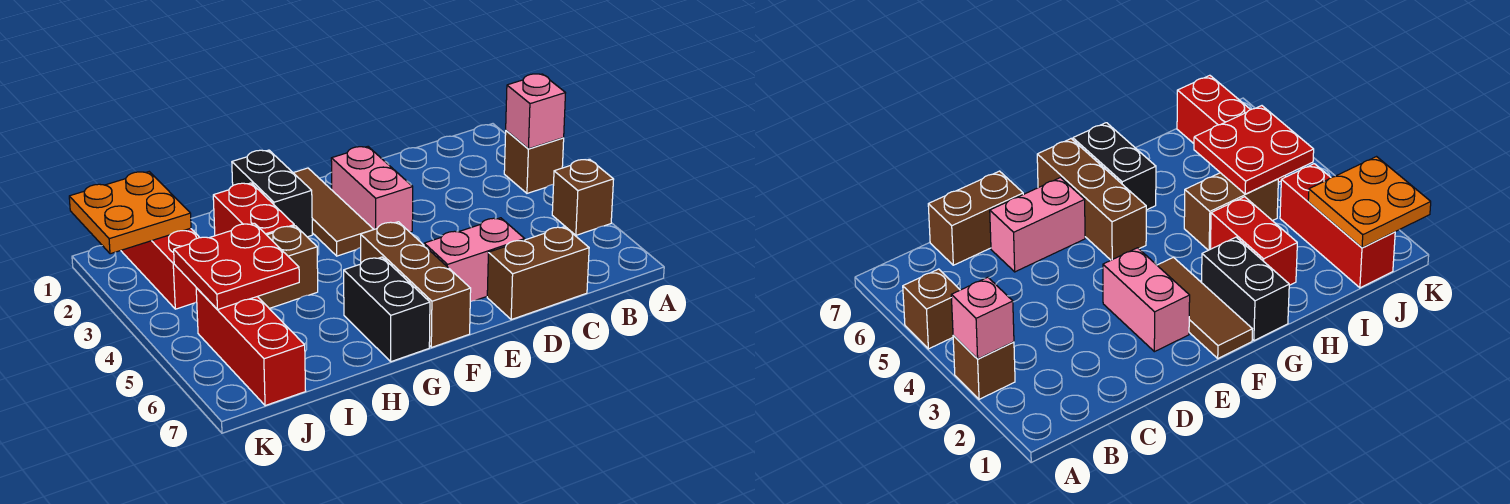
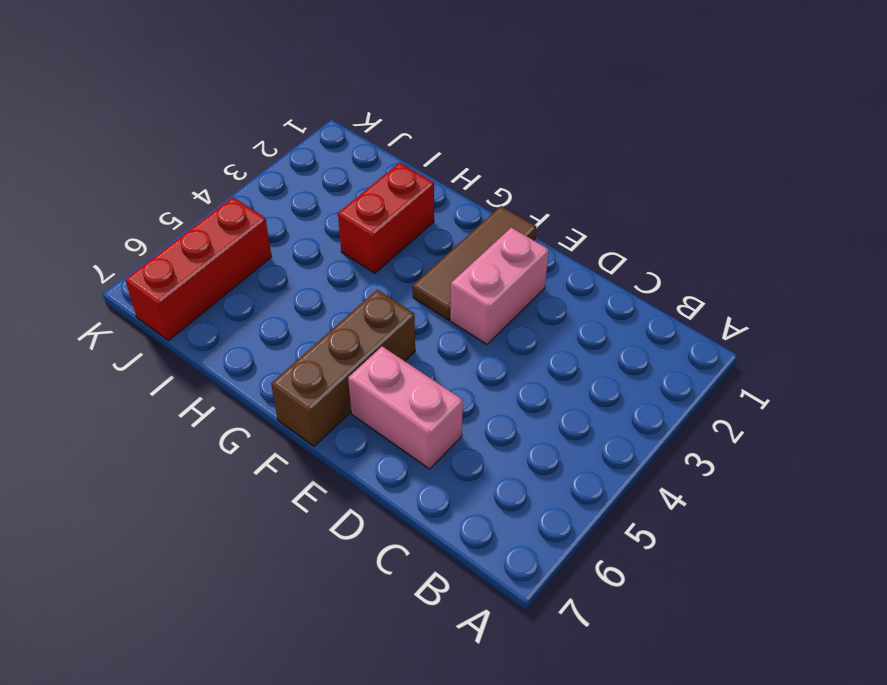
none -> brown brick A3 level 1
none -> brown brick A5 level 1
none -> brown brick C7:D7 level 1

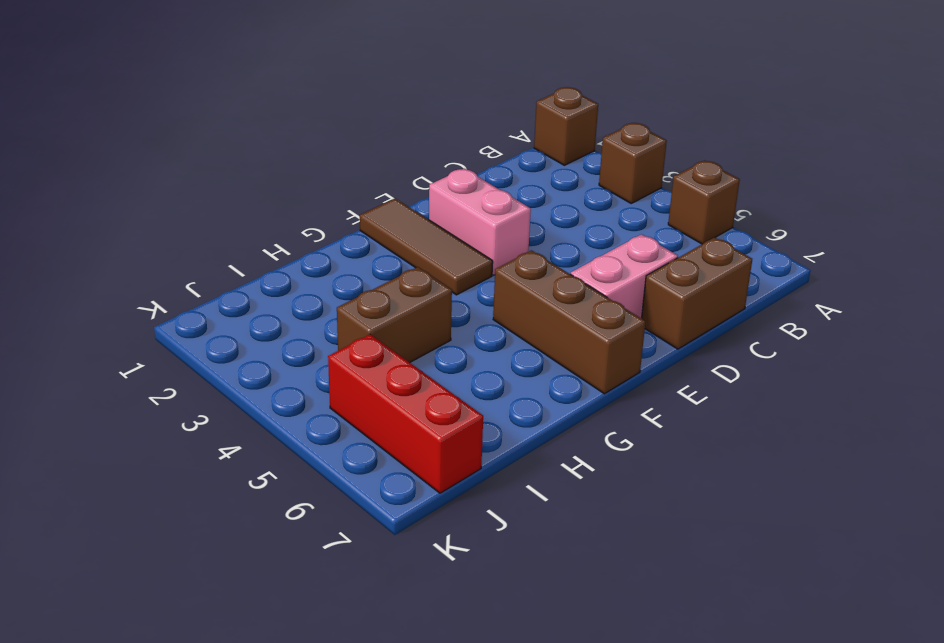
brown brick A1 level 1 -> none
none -> black brick G1:G2 level 1
none -> black brick G6:G7 level 1
none -> red brick H2:H3 level 1

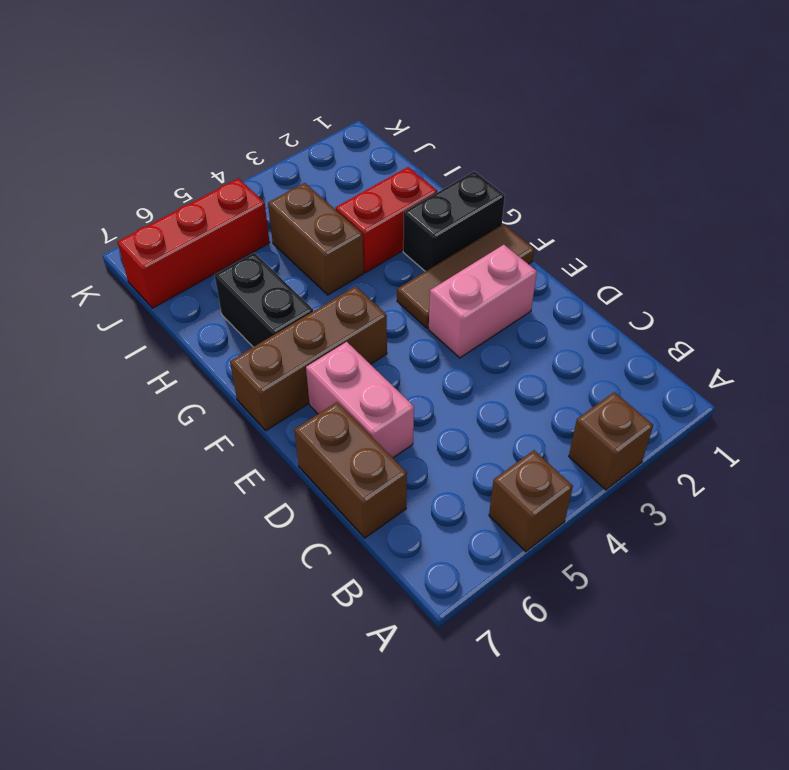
black brick G6:H6 level 1 -> black brick G6:G7 level 1
none -> red brick J1:J3 level 1
none -> pink brick A3 level 2
none -> red plate I4:J5 level 2

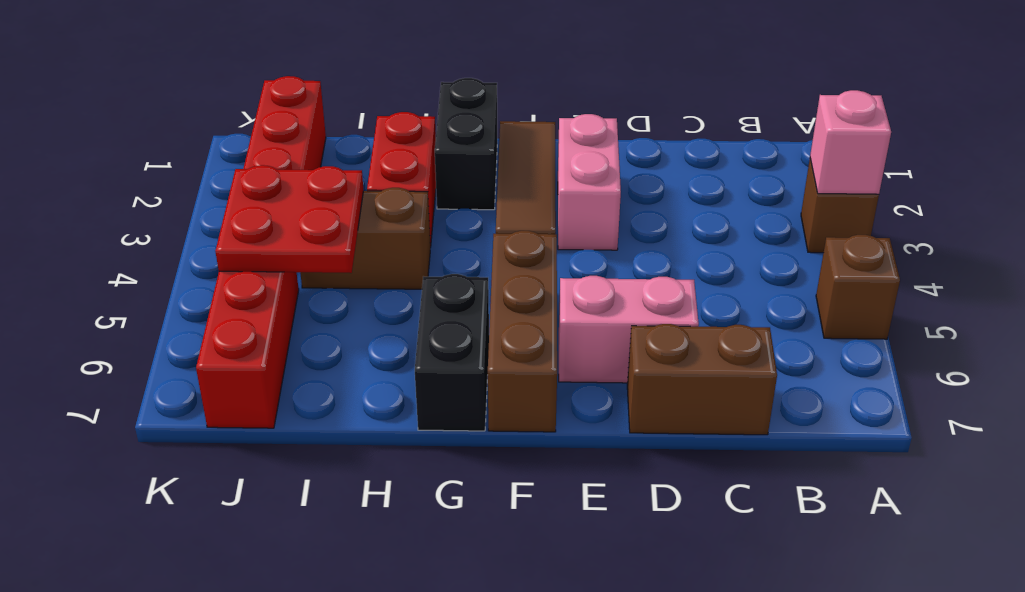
none -> orange plate J1:K2 level 2

